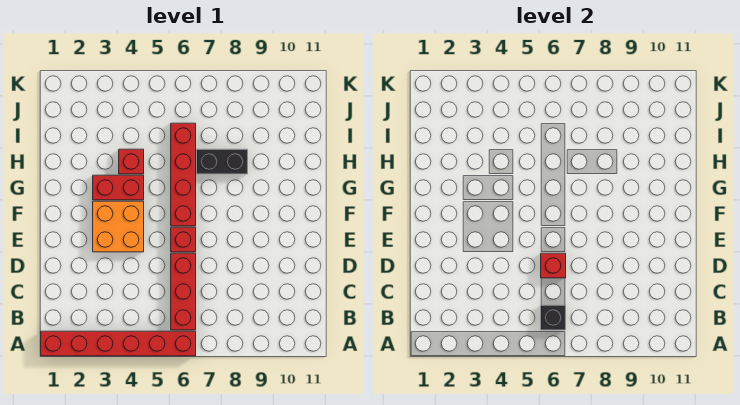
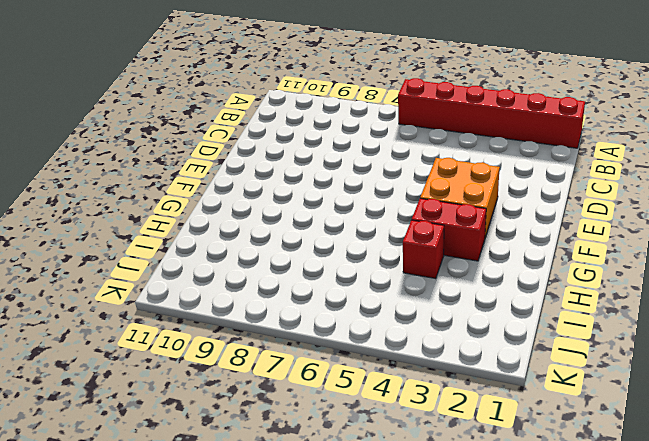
none -> red brick B6:D6 level 1
none -> red brick E6 level 1

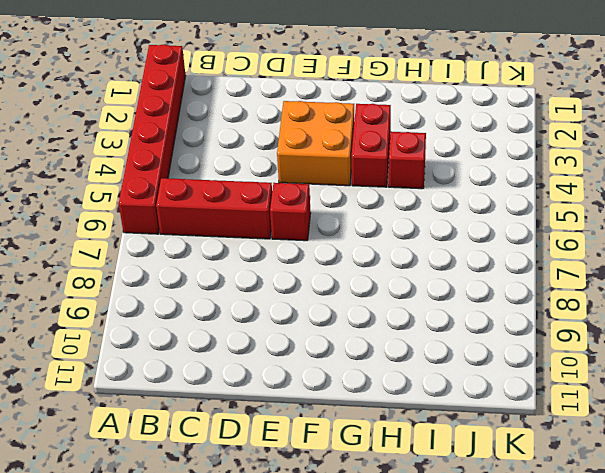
none -> red brick F6:I6 level 1
none -> black brick H7:H8 level 1

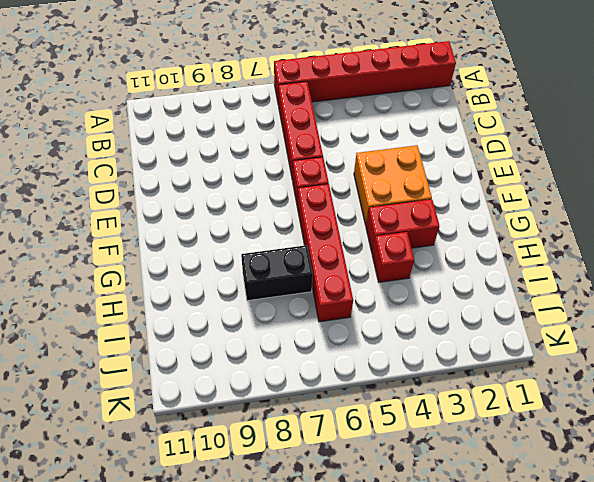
none -> black brick B6 level 2
none -> red brick D6 level 2

